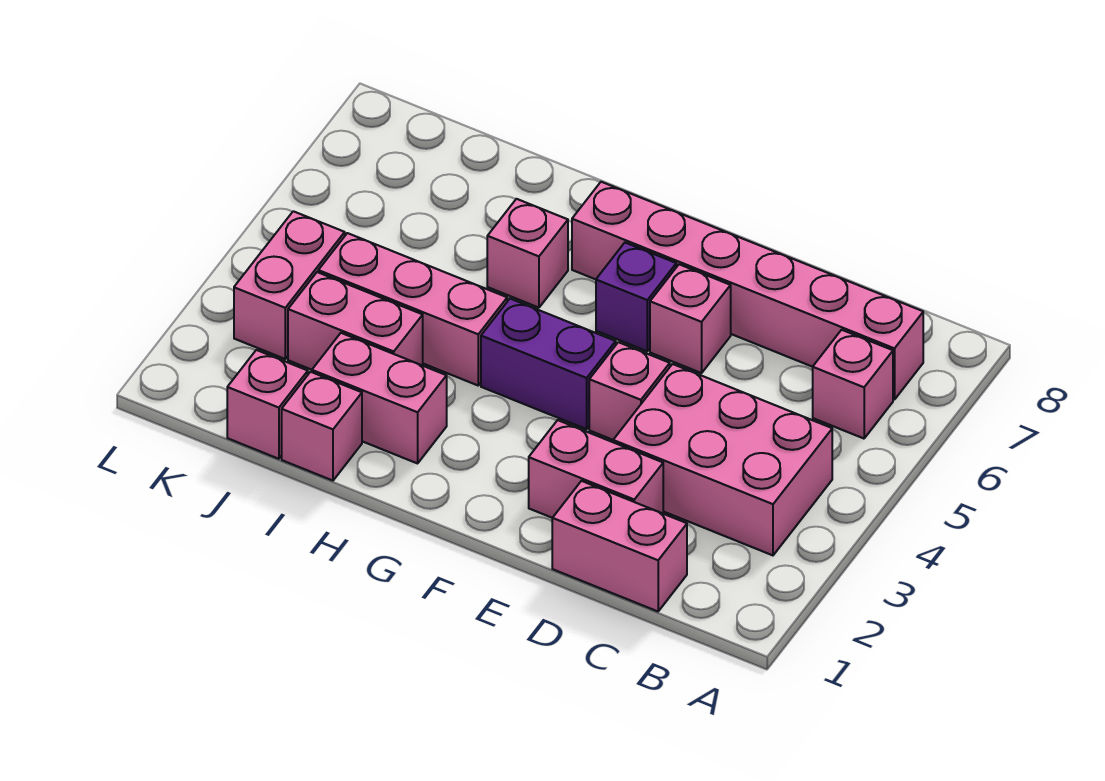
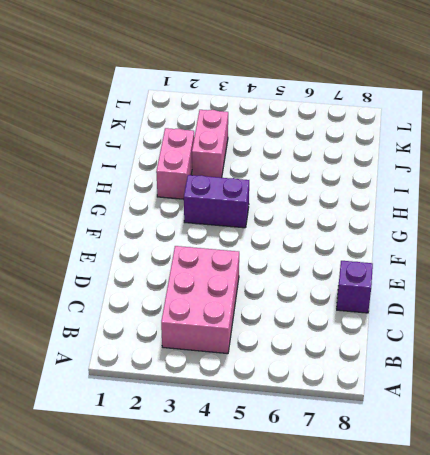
purple brick D8 level 1 -> purple brick F6 level 1
purple brick G3:G4 level 1 -> purple brick F4:G4 level 1
none -> pink brick B6 level 1
none -> pink brick B7:G7 level 1
none -> pink brick C1:D1 level 1

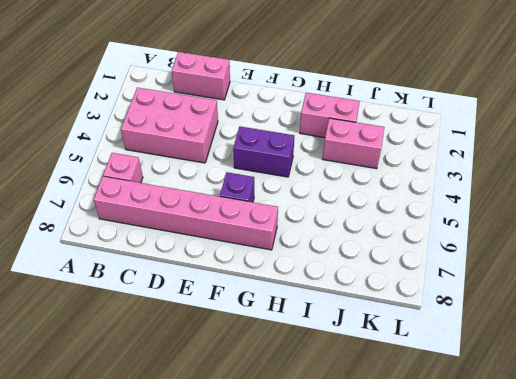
none -> pink brick D2:E2 level 1
none -> pink brick E4 level 1
none -> pink brick E6 level 1

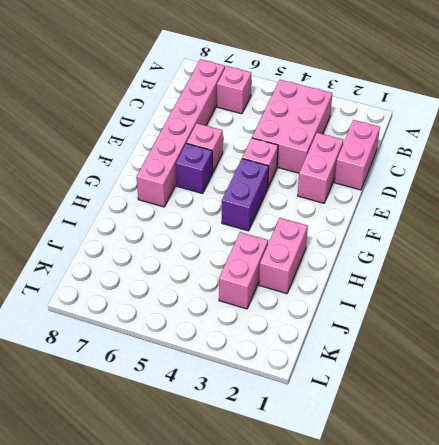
none -> pink brick H4:J4 level 1
none -> pink brick H6 level 1
none -> pink brick I1 level 1

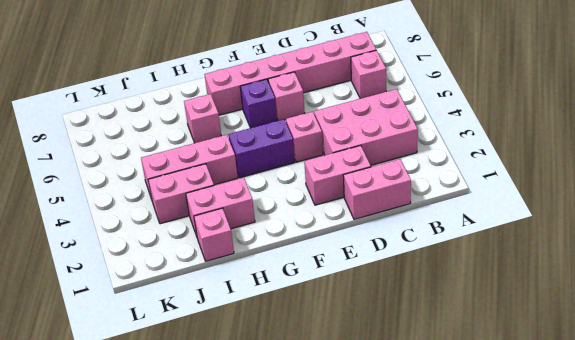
none -> pink brick J1 level 1
none -> pink brick K3:K4 level 1

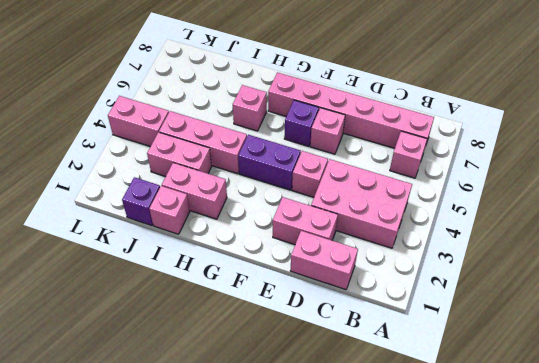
purple brick J1 level 1 -> pink brick J1 level 1
pink brick K4:L4 level 1 -> pink brick K3:K4 level 1

